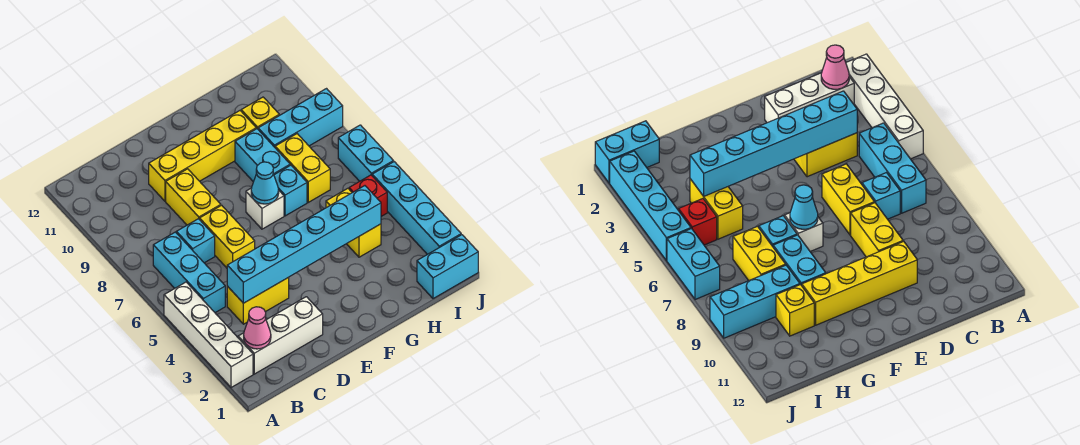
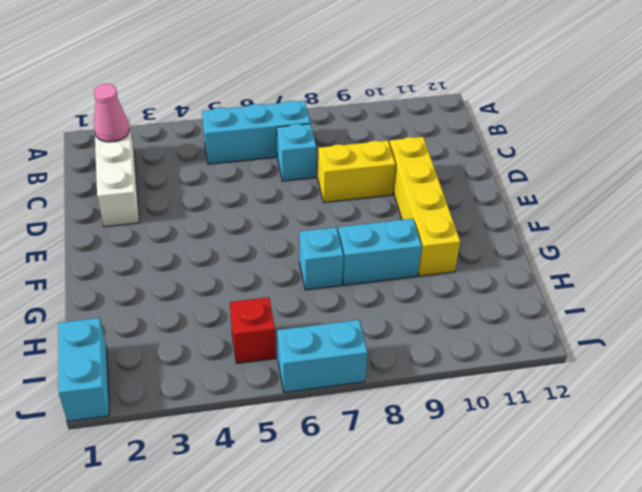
none -> white brick A2:A5 level 1
none -> yellow brick C4:D4 level 1
none -> yellow brick D6:D7 level 1

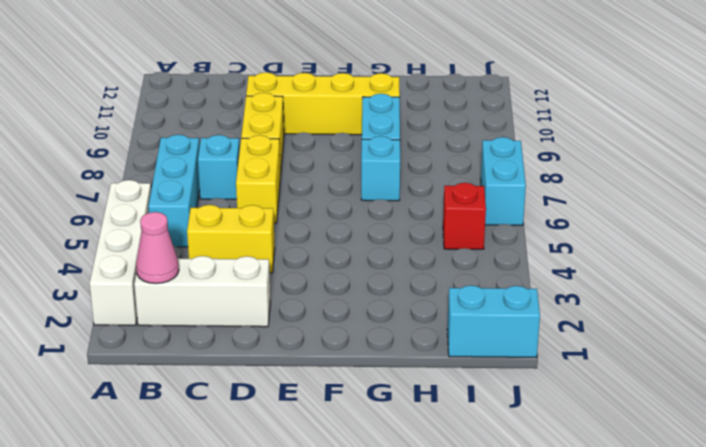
none -> white brick F7 level 1
none -> yellow brick H4:H5 level 1
none -> yellow brick H7:H8 level 1

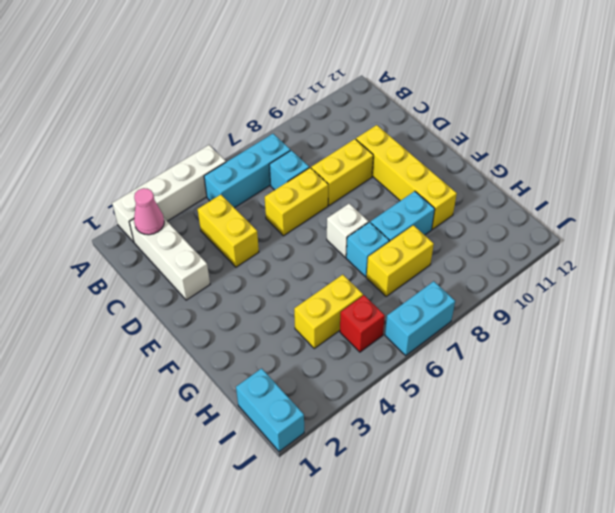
none -> cyan brick H9:J9 level 1
none -> yellow brick H10 level 1
none -> cyan brick J2:J5 level 1

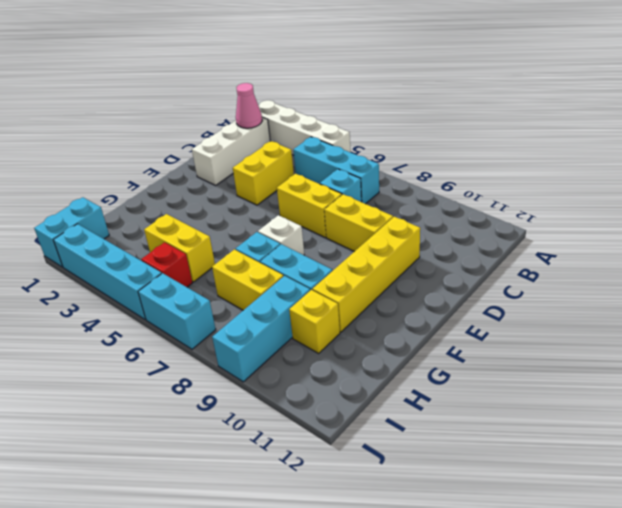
none -> cyan brick C4:H4 level 2
none -> cyan cone F7 level 2

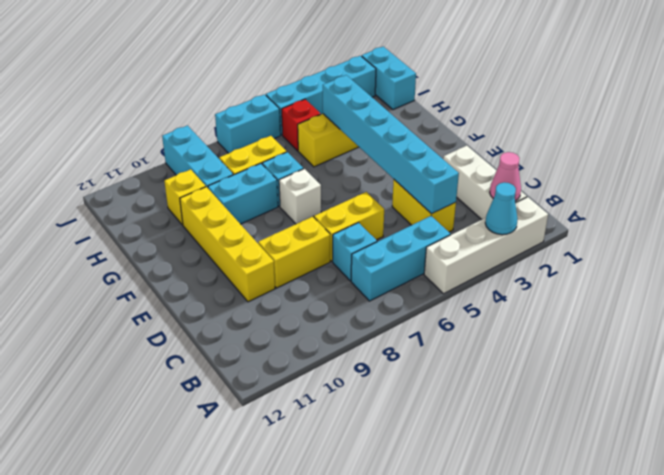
cyan cone A3 level 2 -> cyan cone F7 level 2

